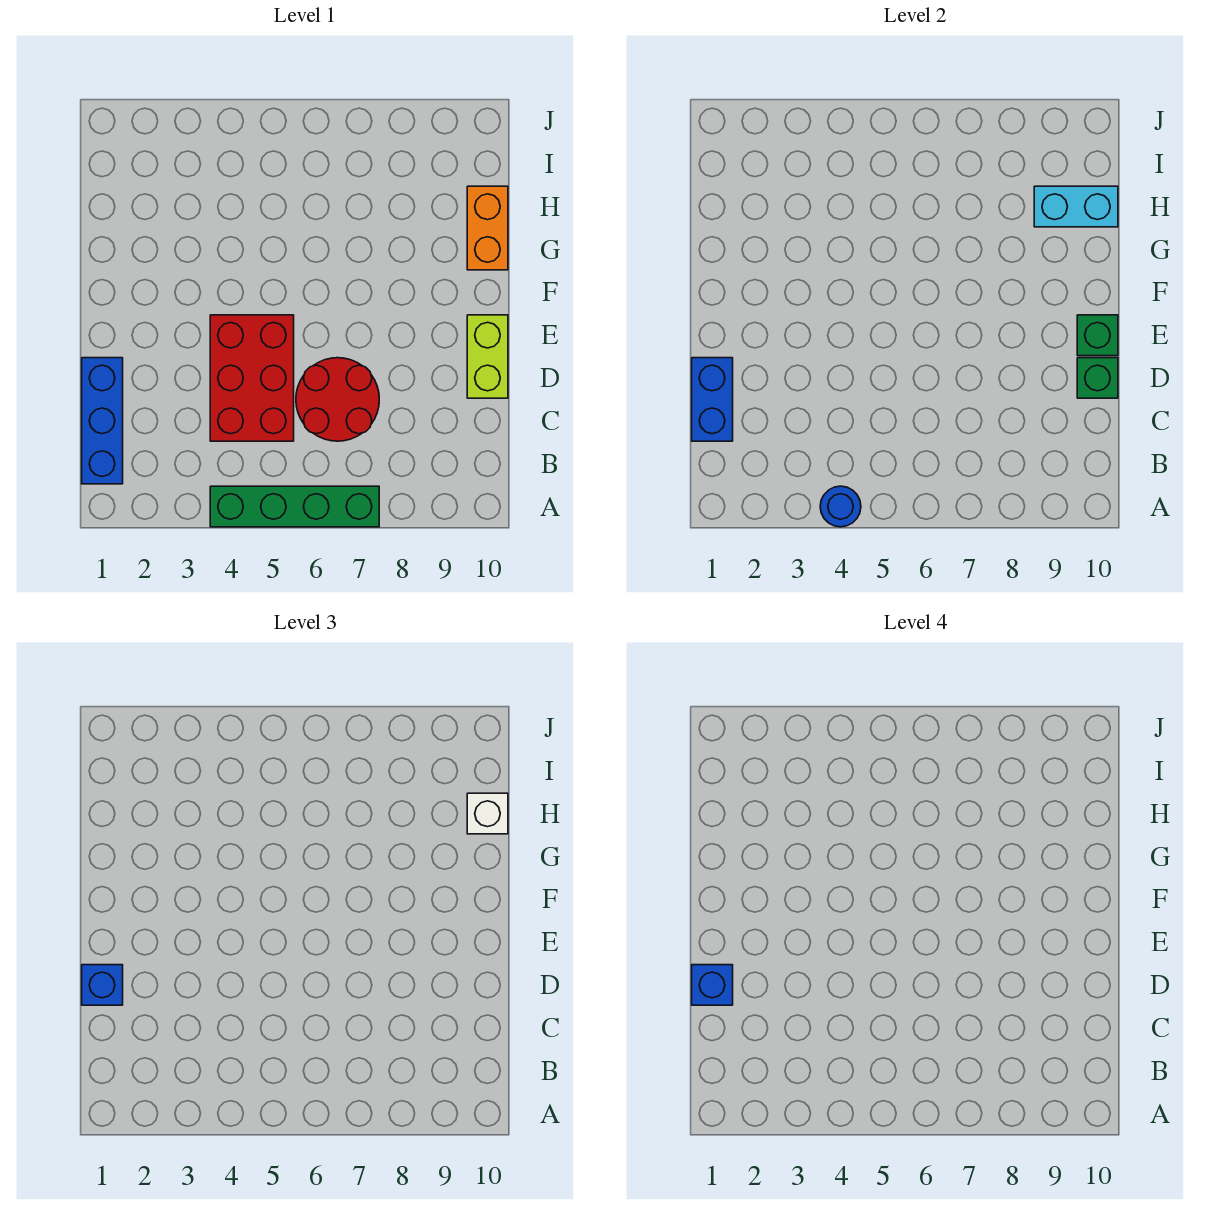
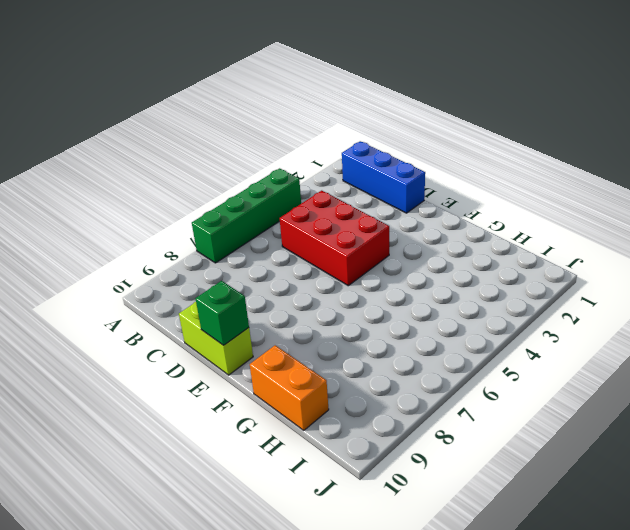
none -> red round brick C6:D7 level 1
none -> blue round brick A4 level 2
none -> blue brick C1:D1 level 2

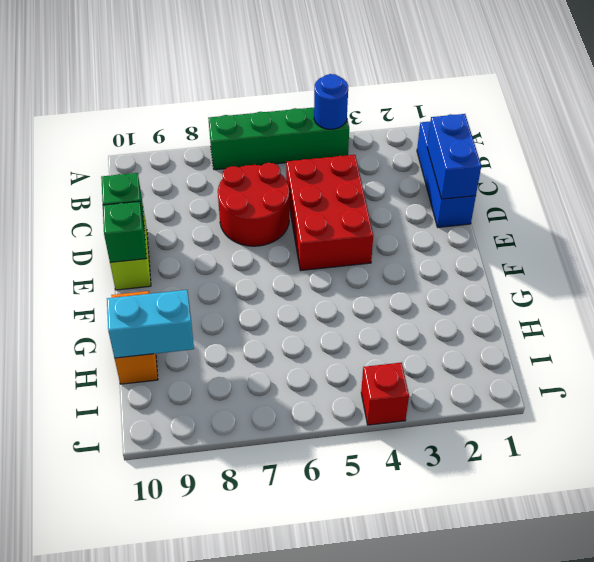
red brick J4 level 1 -> none
none -> blue brick D1 level 3
none -> white brick H10 level 3
none -> blue brick D1 level 4

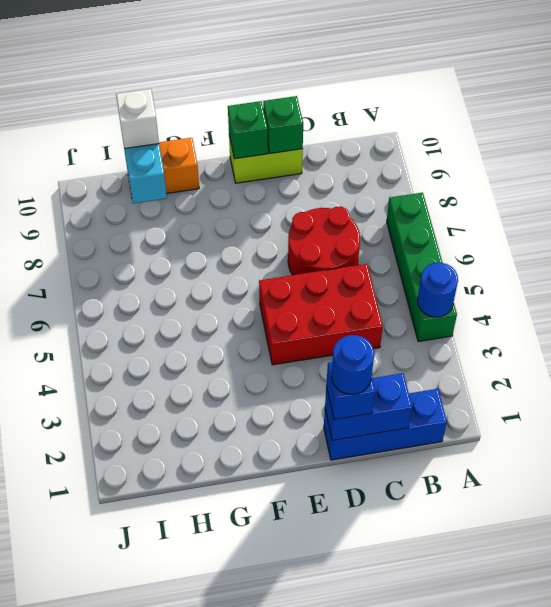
blue round brick D1 level 4 -> blue brick D1 level 4

